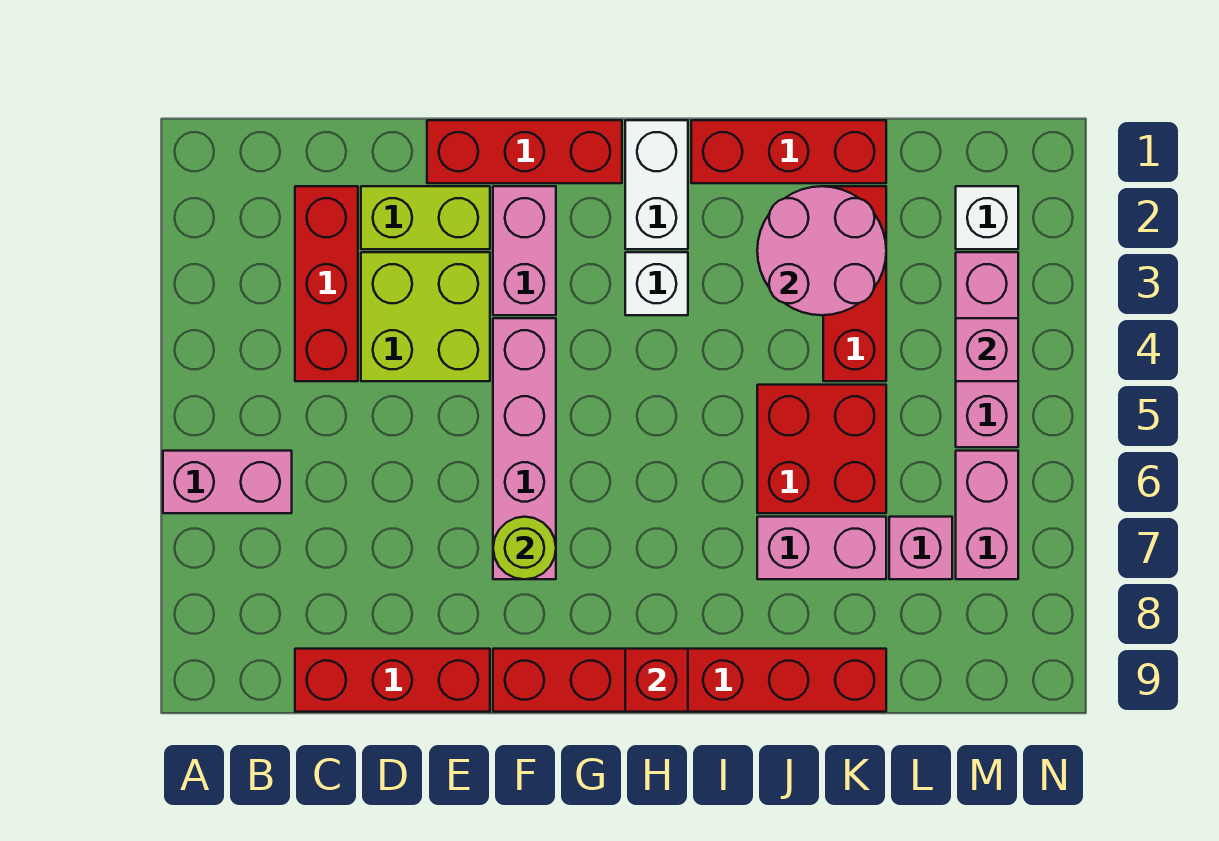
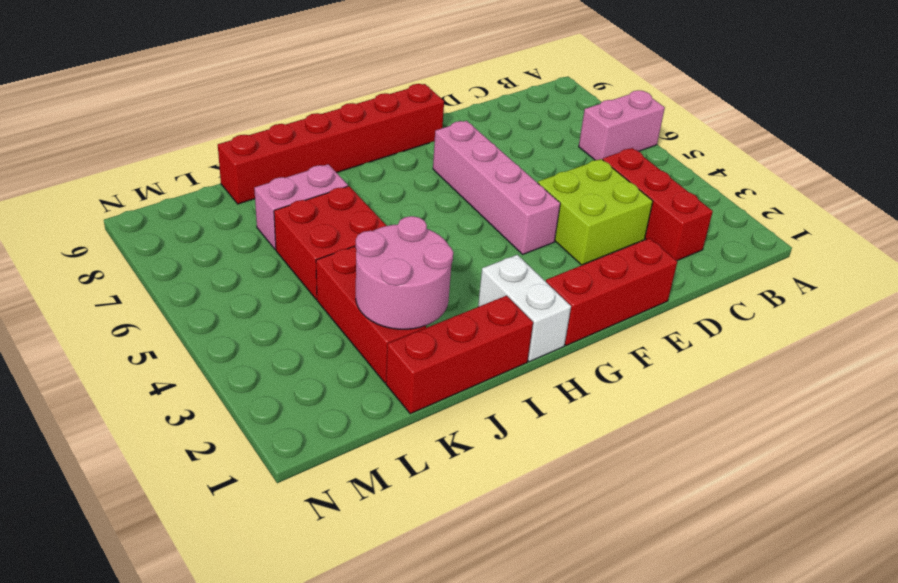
none -> red brick C9:E9 level 1
none -> lime brick D2:E2 level 1
none -> pink brick F2:F3 level 1

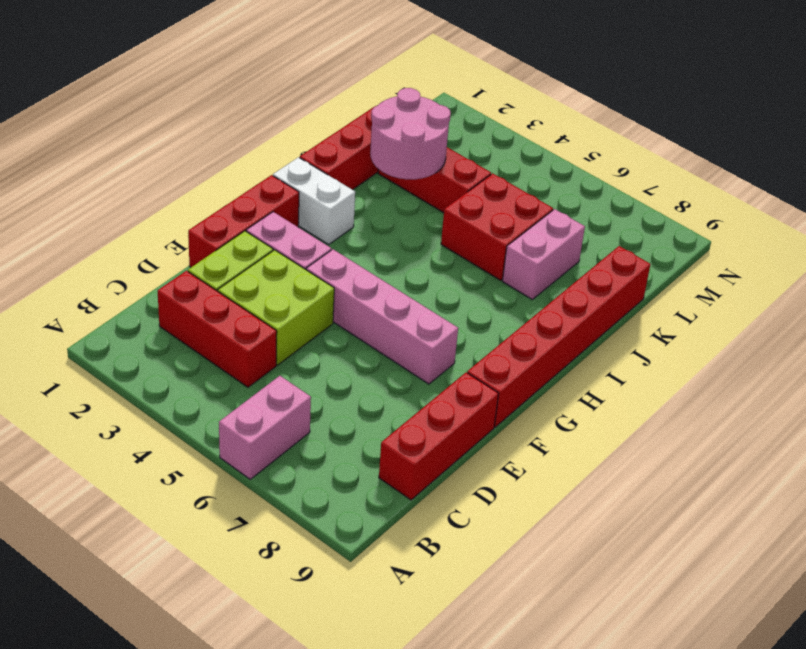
none -> white brick H3 level 1
none -> pink brick L7 level 1
none -> white brick M2 level 1

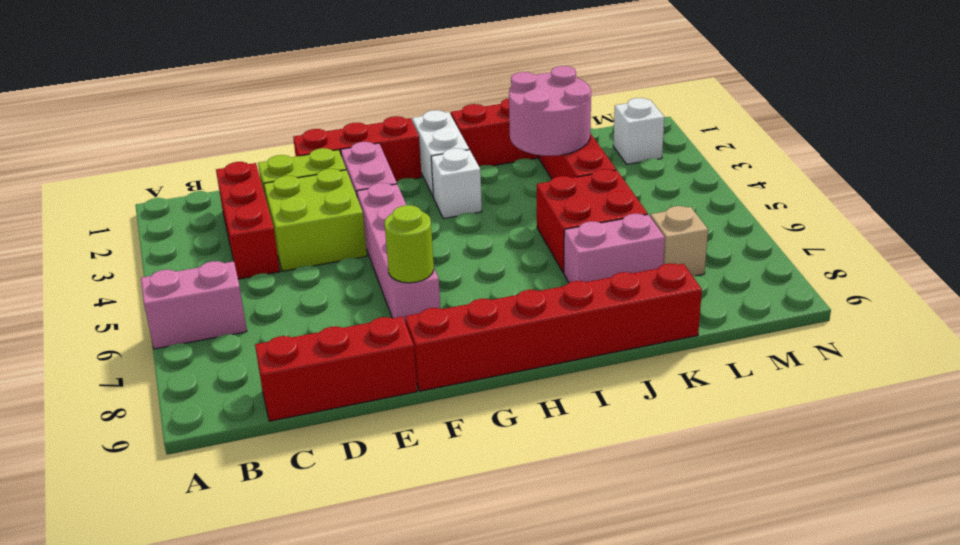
tan brick L7 level 1 -> pink brick L7 level 1
none -> pink brick M3:M5 level 1
none -> pink brick M6:M7 level 1
none -> red brick H9 level 2

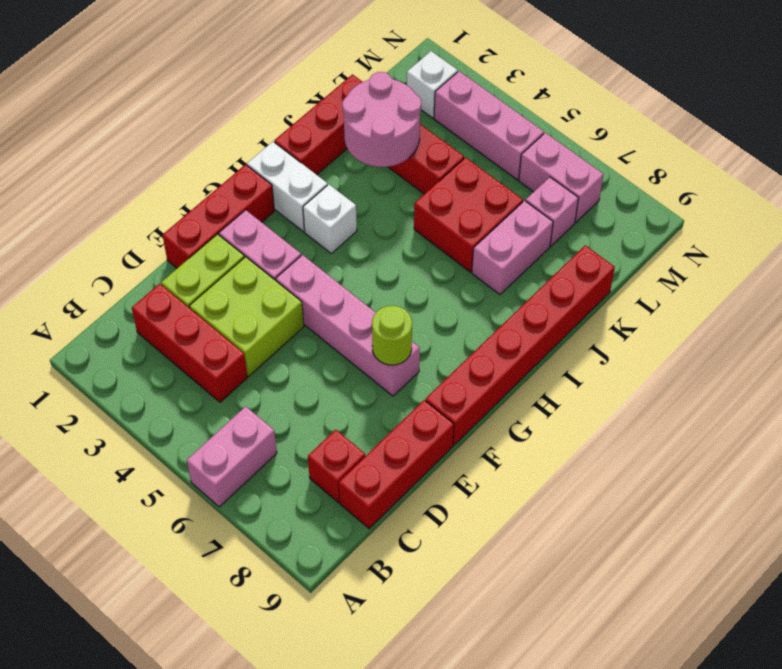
red brick C8 level 1 -> red brick H9 level 2
none -> pink brick M4 level 2

